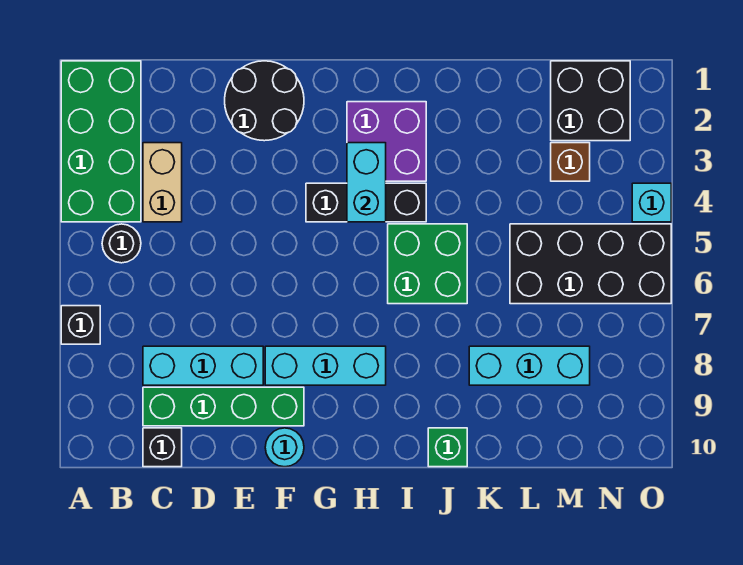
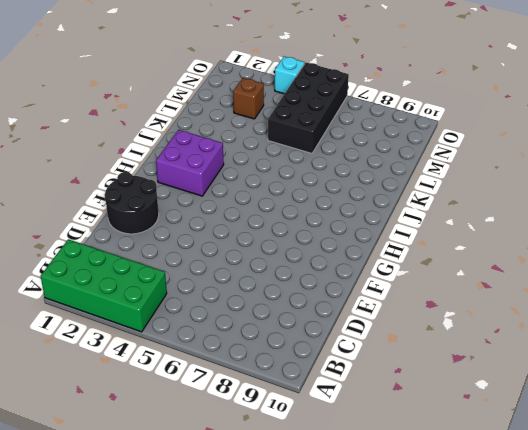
none -> black brick A7 level 1
none -> black round brick B5 level 1
none -> tan brick C3:C4 level 1

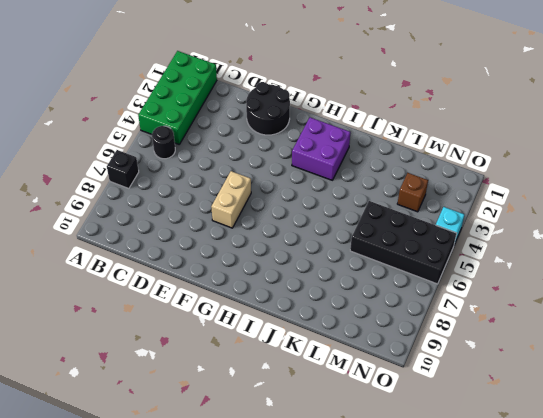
tan brick F6:F7 level 1 -> tan brick C3:C4 level 1
none -> cyan brick C8:E8 level 1
none -> green brick C9:F9 level 1
none -> black brick C10 level 1

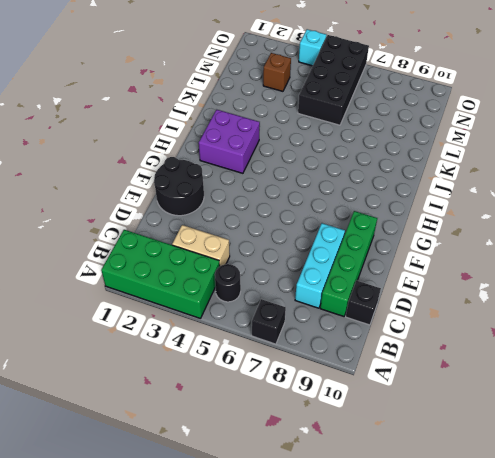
none -> cyan brick F8:H8 level 1
none -> cyan round brick F10 level 1
none -> black brick G4:I4 level 1

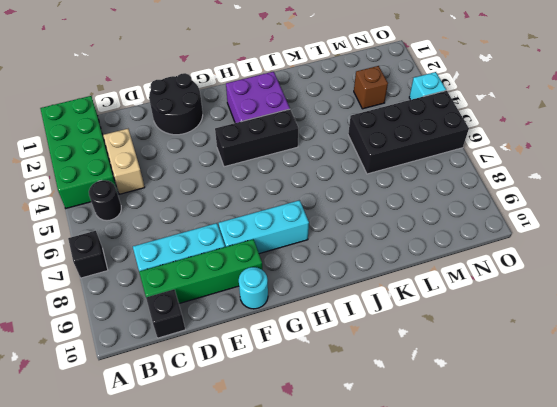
none -> green brick I5:J6 level 1
none -> green brick J10 level 1
none -> cyan brick K8:M8 level 1

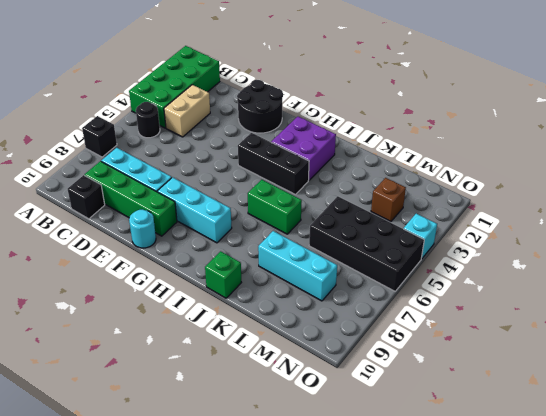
green brick I6:J6 level 1 -> green brick I5:J6 level 1
none -> black brick M1:N2 level 1
none -> cyan brick H3:H4 level 2

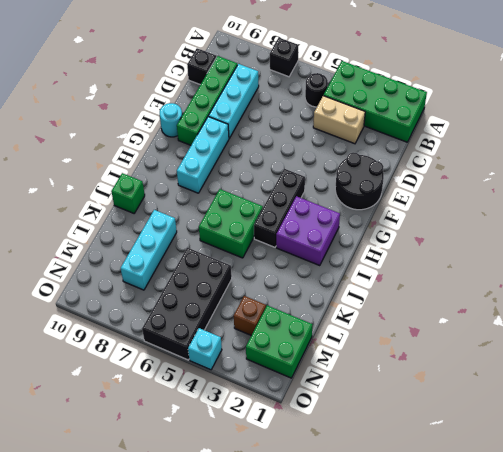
green brick M1:N2 level 1 -> black brick M1:N2 level 1
none -> cyan brick H3:H4 level 2

